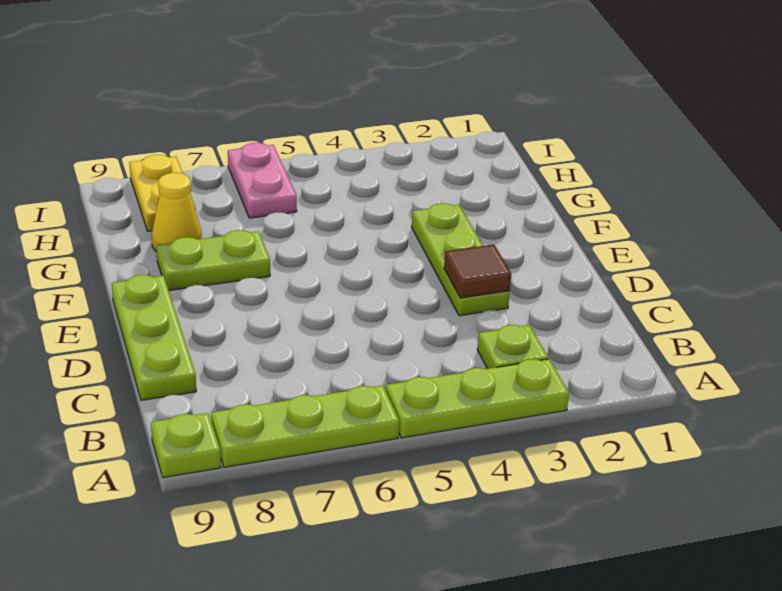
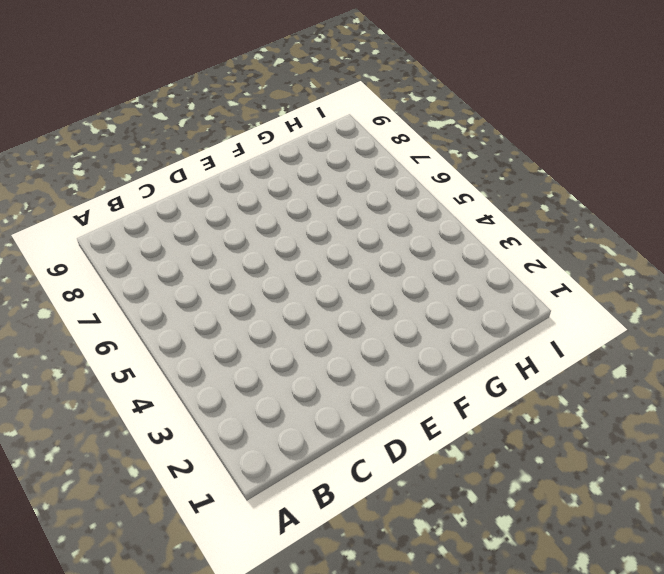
none -> lime plate A3:A5 level 1
none -> lime plate A6:A8 level 1

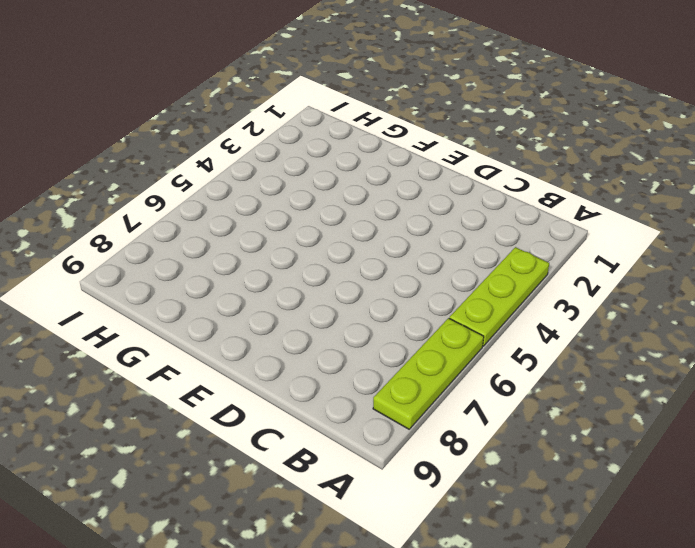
none -> lime plate A9 level 1
none -> lime plate B3 level 1

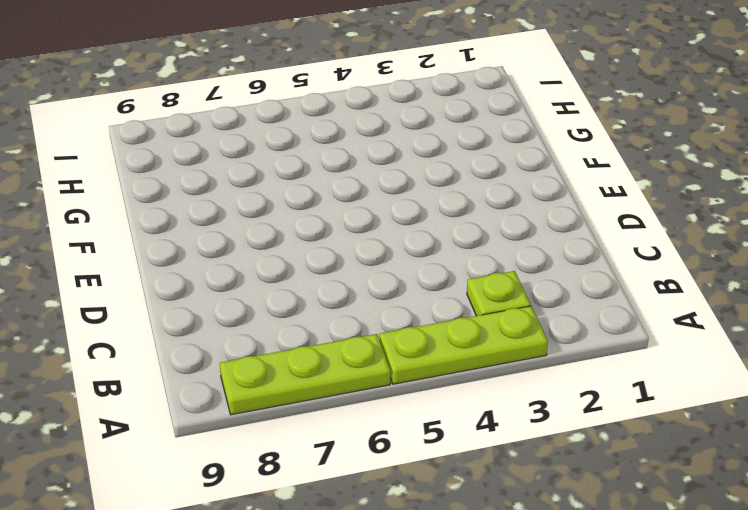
none -> lime plate A9 level 1
none -> lime plate C9:E9 level 1

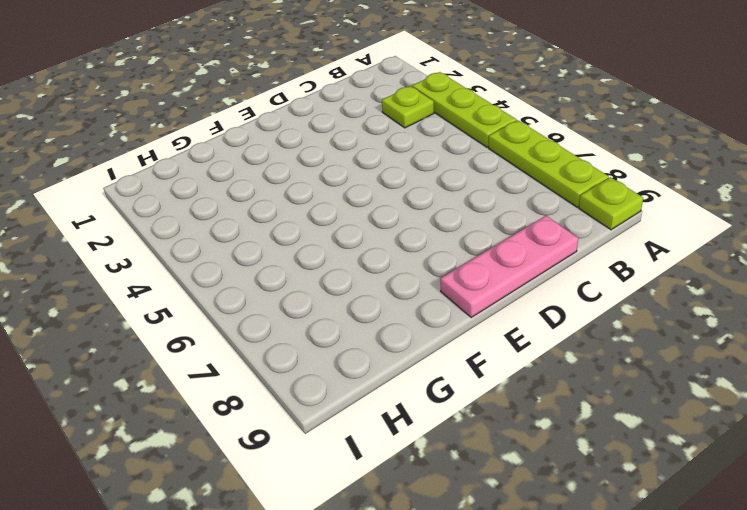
pink plate C9:E9 level 1 -> lime plate C9:E9 level 1
none -> lime plate D3:F3 level 1
none -> lime plate F7:F8 level 1

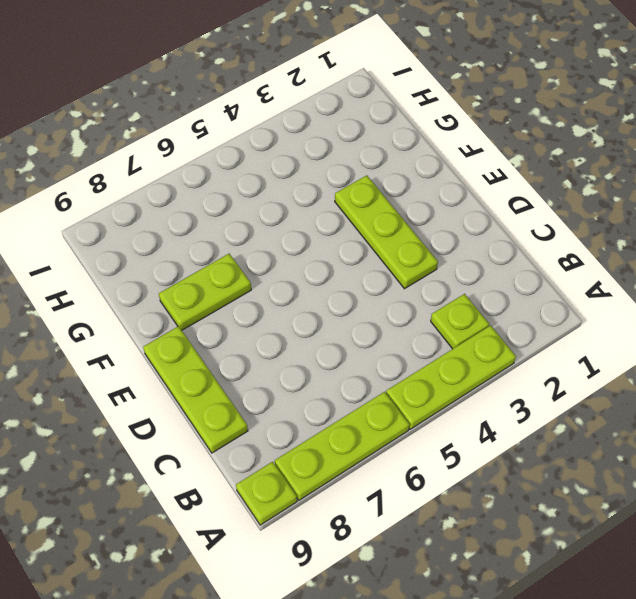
none -> yellow cone G8 level 1
none -> pink plate H6:I6 level 1

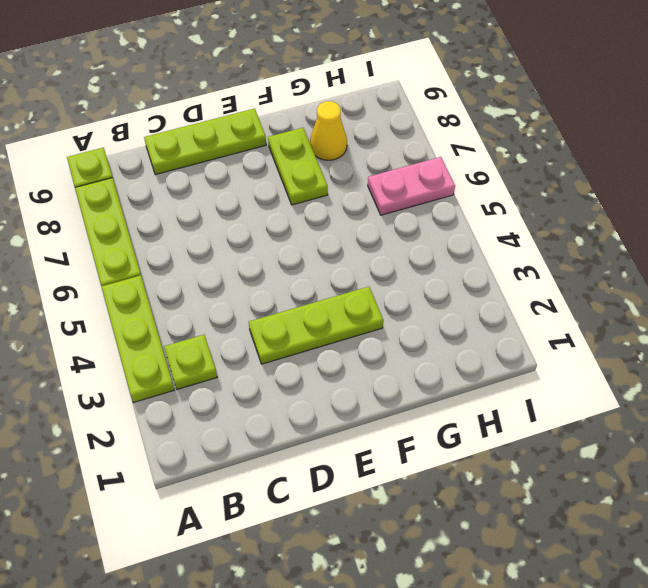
none -> yellow plate H8:I8 level 1
none -> brown tile D3 level 2

